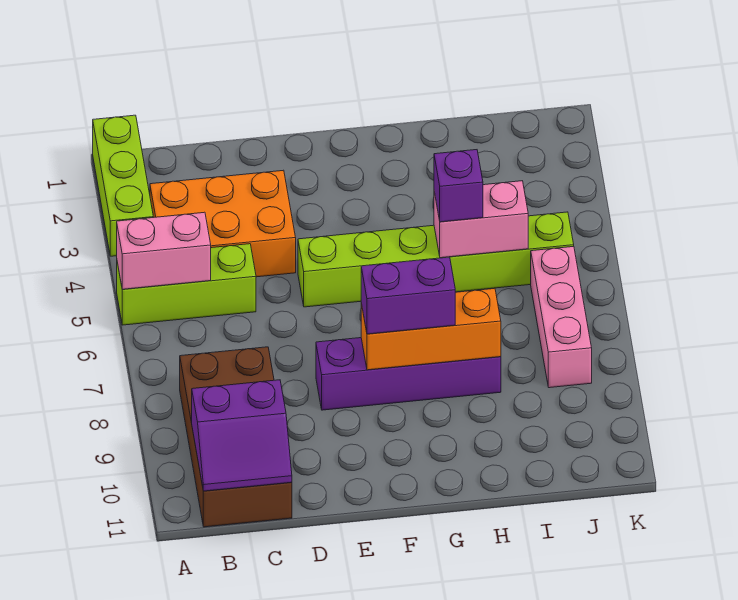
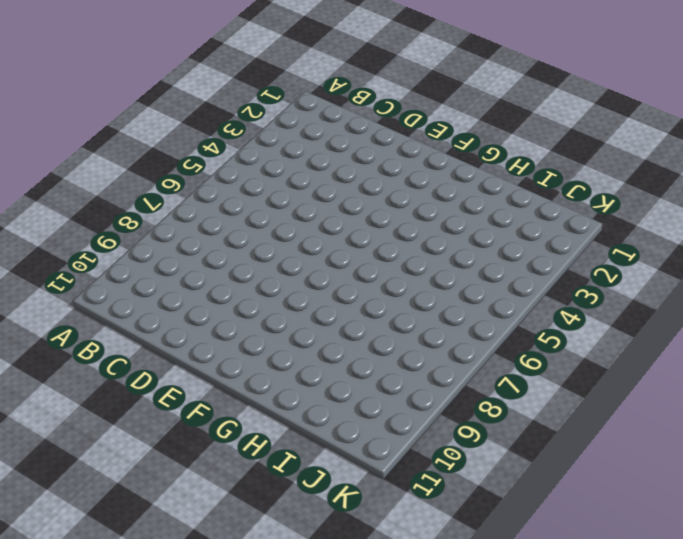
none -> lime brick A1:A3 level 1
none -> lime brick A5:C5 level 1
none -> orange brick B3:D4 level 1

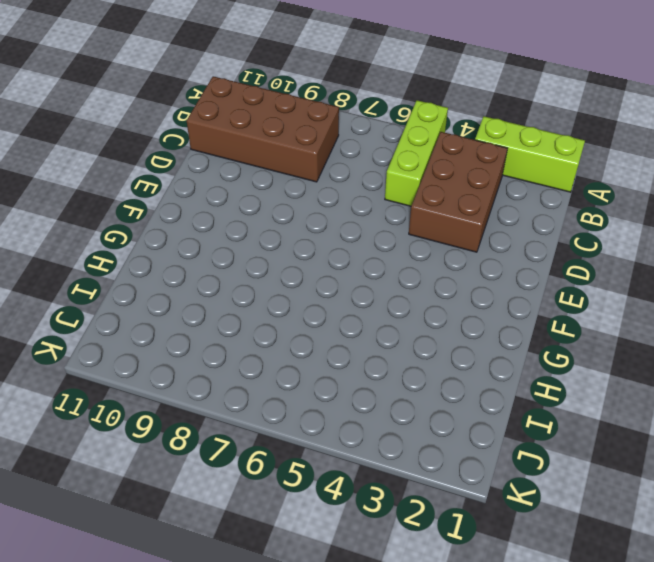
brown brick B3:D4 level 1 -> orange brick B3:D4 level 1
none -> lime brick E5:J5 level 1
none -> purple brick E8:H8 level 1
none -> pink brick J6:J8 level 1

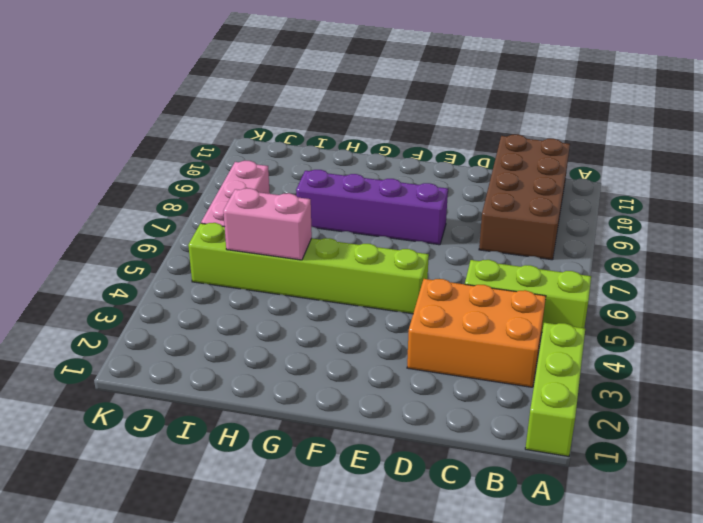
none -> pink brick A5:B5 level 2
none -> purple slope B10:C11 level 2 top 10
none -> orange brick F8:H8 level 2

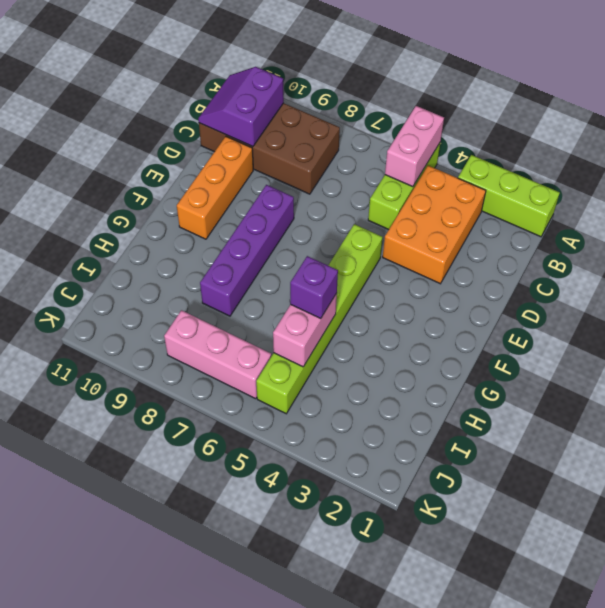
orange brick D10:F10 level 1 -> orange brick F8:H8 level 2
none -> purple brick F8:G8 level 3

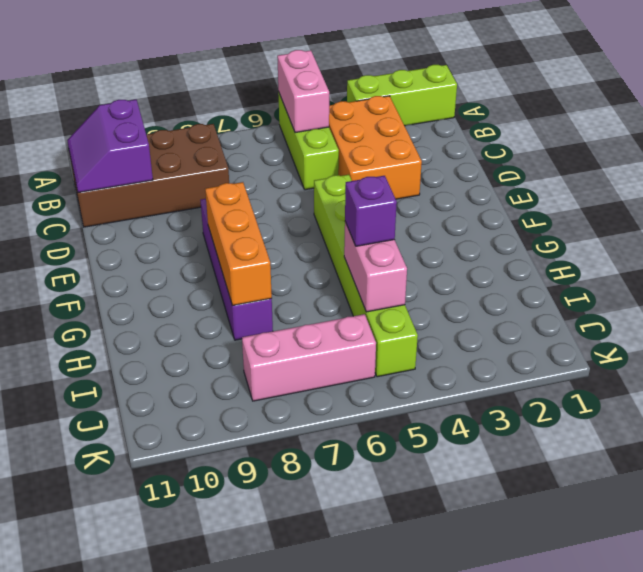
none -> purple brick F8:G8 level 3

